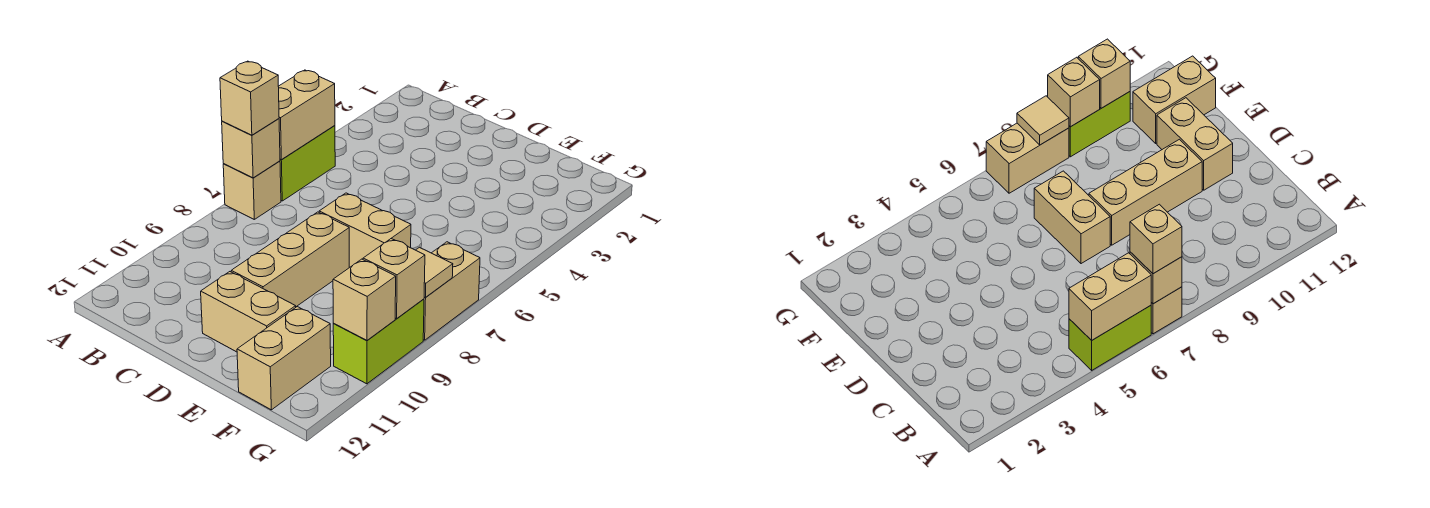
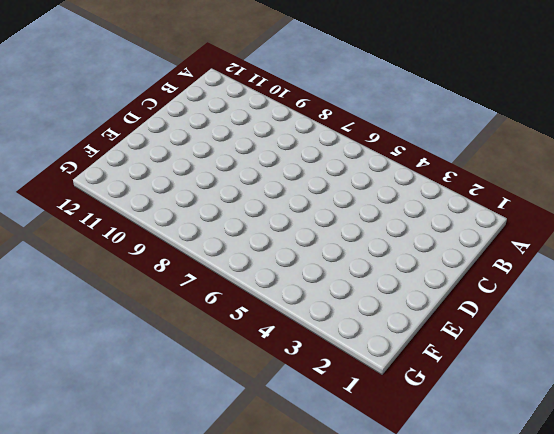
none -> lime brick A5:A6 level 1
none -> tan brick A7 level 1
none -> tan brick D7:E7 level 1

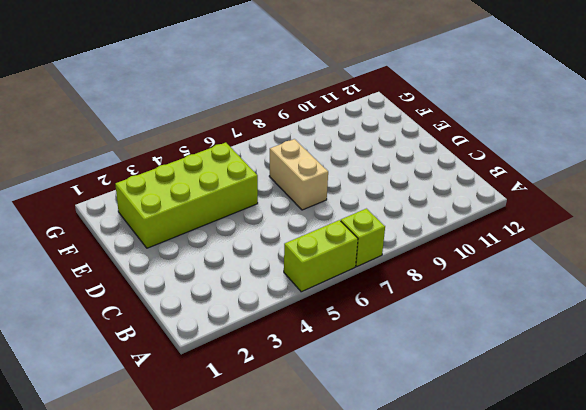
lime brick A7 level 1 -> tan brick A7 level 1
lime brick E2:F5 level 1 -> none
none -> tan brick D8:D10 level 1
none -> tan brick D11:E11 level 1
none -> tan brick F11:F12 level 1

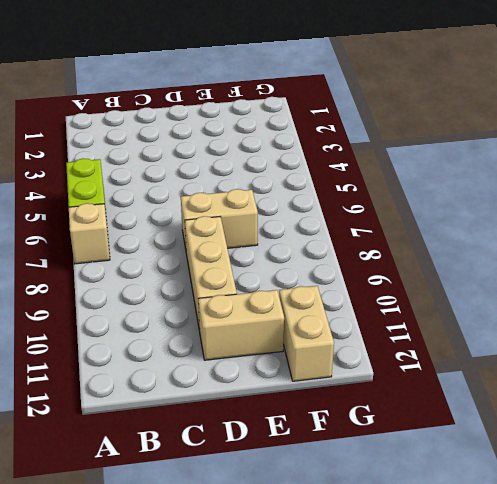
none -> tan brick G7:G8 level 1
none -> lime brick G9:G10 level 1
none -> tan brick A5:A6 level 2

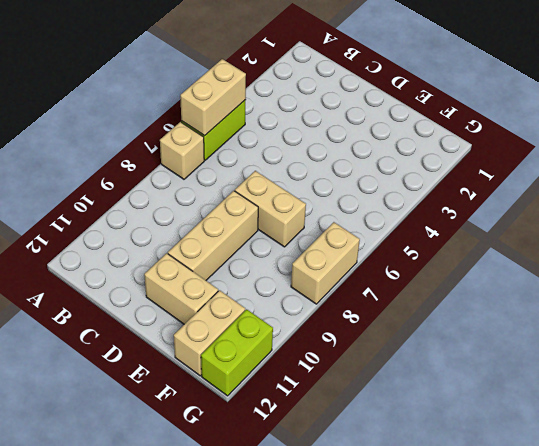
lime brick G11:G12 level 1 -> lime brick G9:G10 level 1
none -> tan brick A7 level 2
none -> tan tile G8 level 2
none -> tan brick G9 level 2

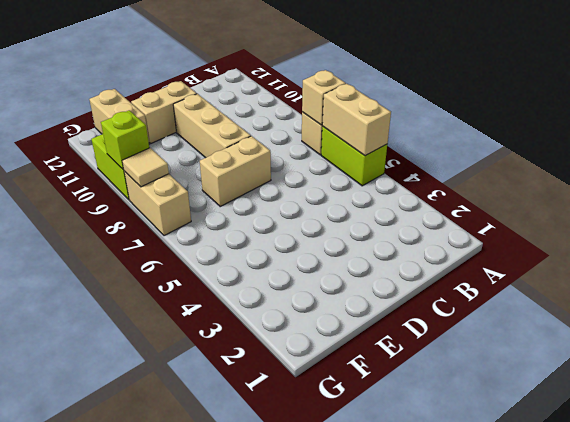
lime brick G9 level 2 -> tan brick G9 level 2
none -> tan brick G10 level 2
none -> tan brick A7 level 3

